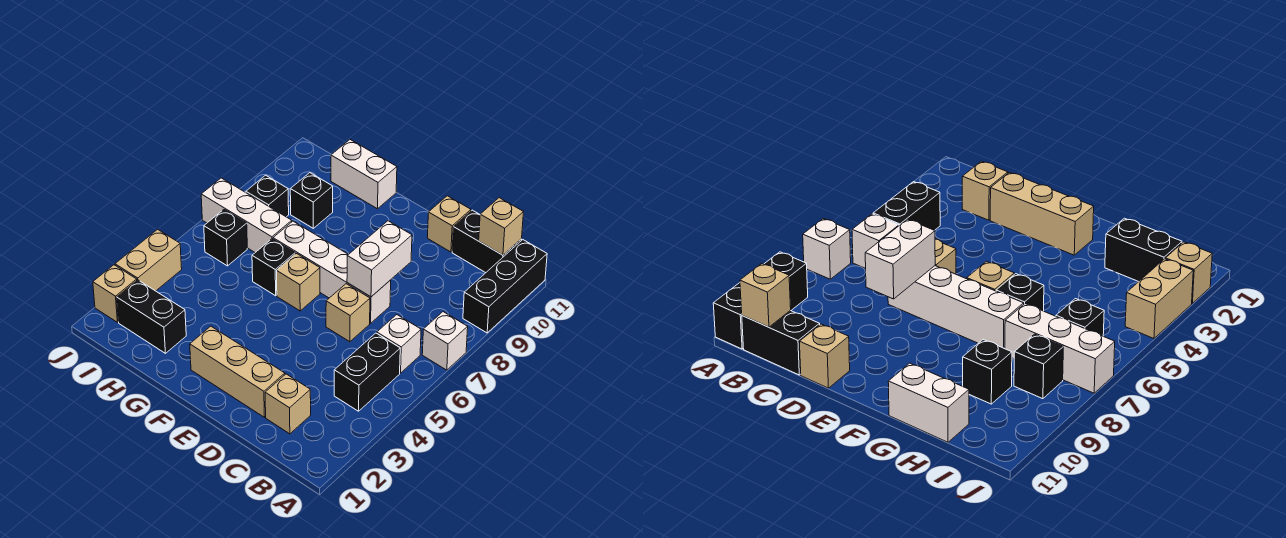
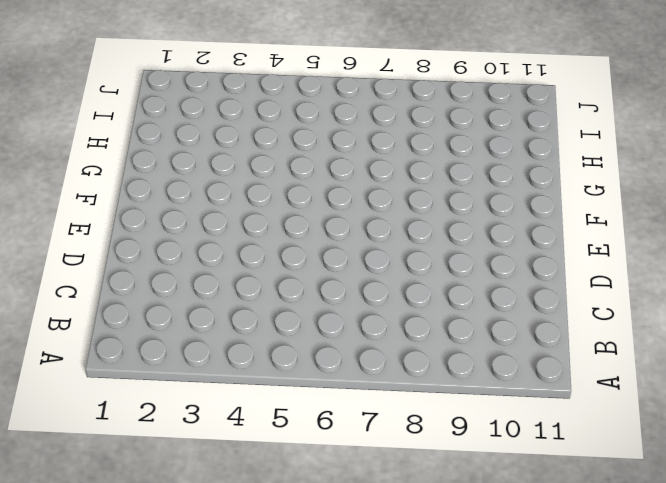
none -> white brick A7 level 1
none -> black brick A9:A11 level 1
none -> black brick B4:B5 level 1

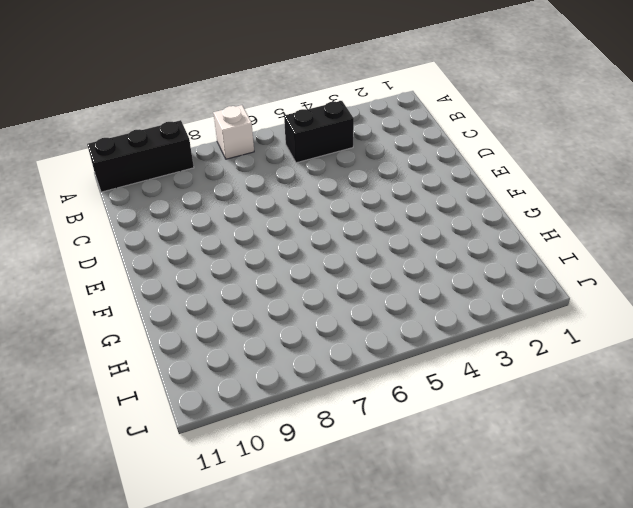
none -> white brick B6 level 1
none -> black brick B11:C11 level 1
none -> tan brick C2 level 1

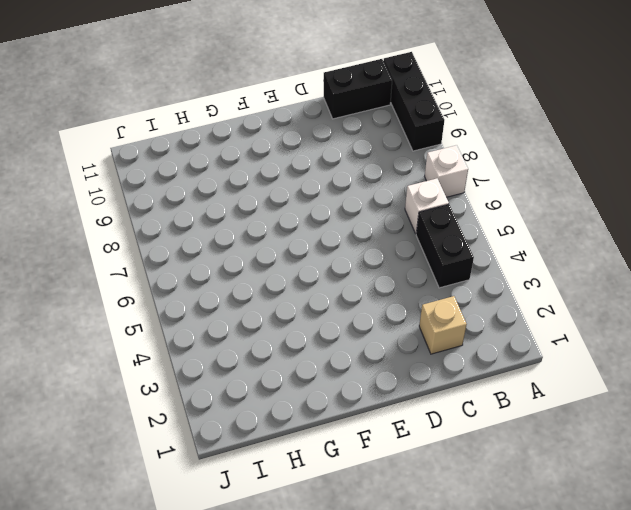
none -> tan brick D2:F2 level 1
none -> tan brick D6 level 1
none -> white brick D7:G7 level 1

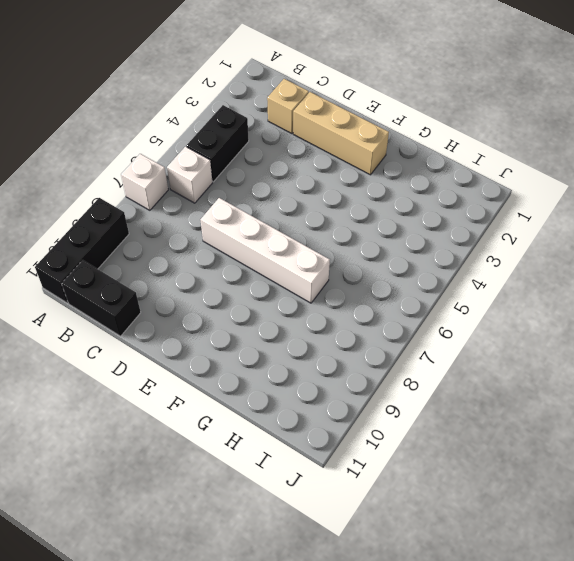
none -> tan brick D6 level 1
none -> tan brick D11 level 1
none -> tan brick F6 level 1

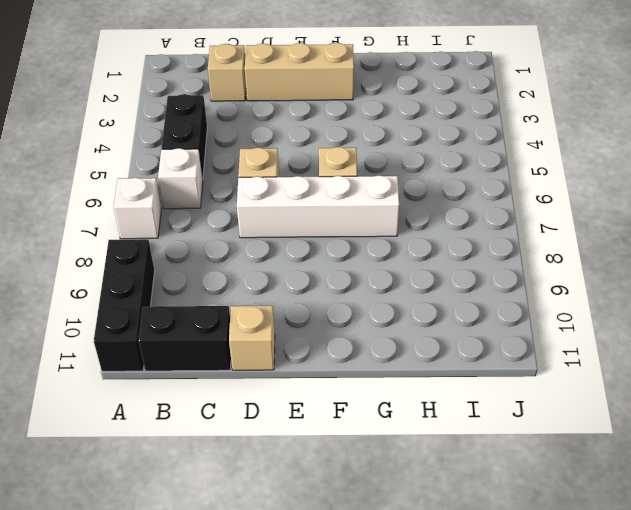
none -> black brick G6 level 1
none -> white brick G11:H11 level 1
none -> black brick H2:I2 level 1

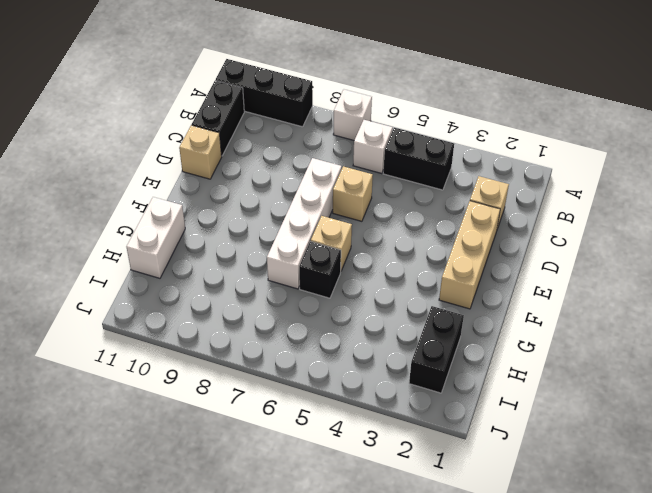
none -> white brick H7:J7 level 1
none -> black brick H9 level 1
none -> black brick I6 level 1

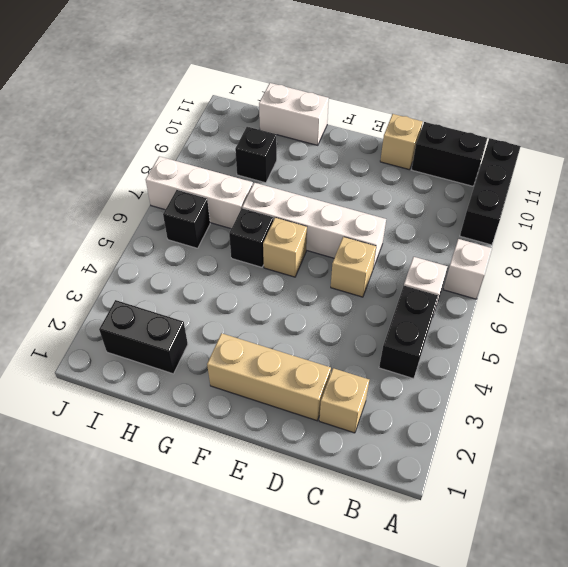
none -> black brick I8 level 1
none -> tan brick J2 level 1
none -> tan brick J3:J4 level 1

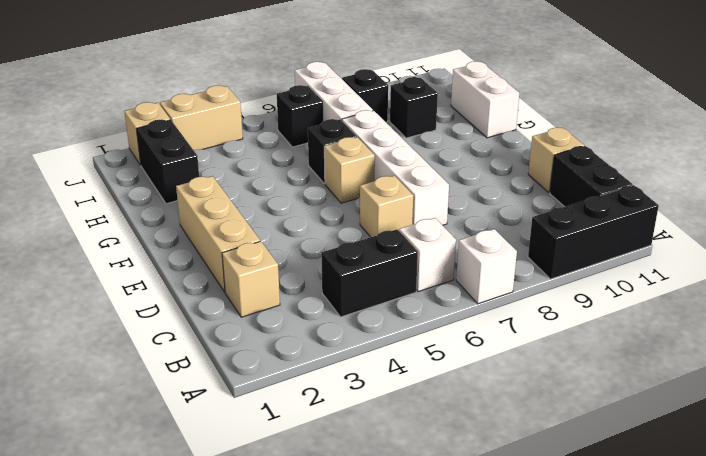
none -> tan brick B11 level 2
none -> white brick D7:D8 level 2

